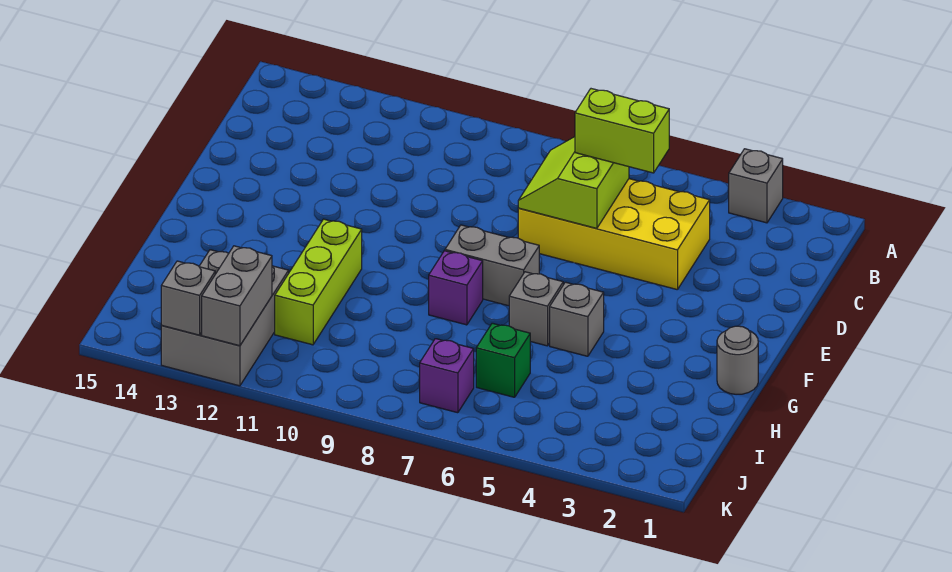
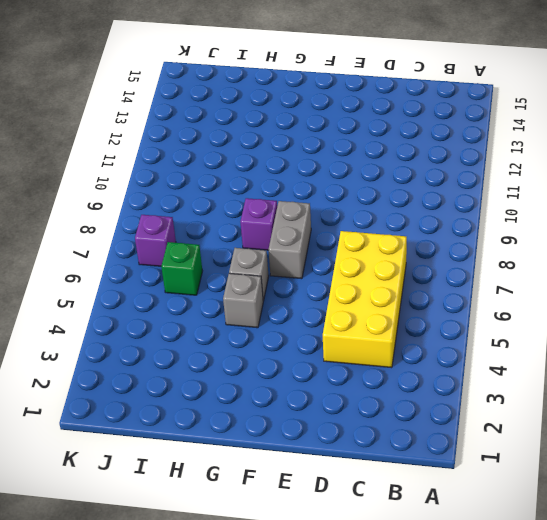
none -> grey brick A3 level 1
none -> grey round brick G1 level 1
none -> lime brick G11:I11 level 1

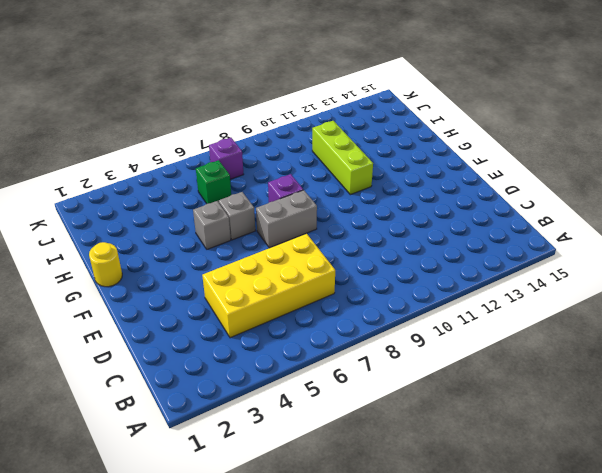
yellow round brick G1 level 1 -> grey round brick G1 level 1
none -> grey brick A3 level 1
none -> grey brick I12:K13 level 1
none -> lime slope C6:D7 level 2 top 6

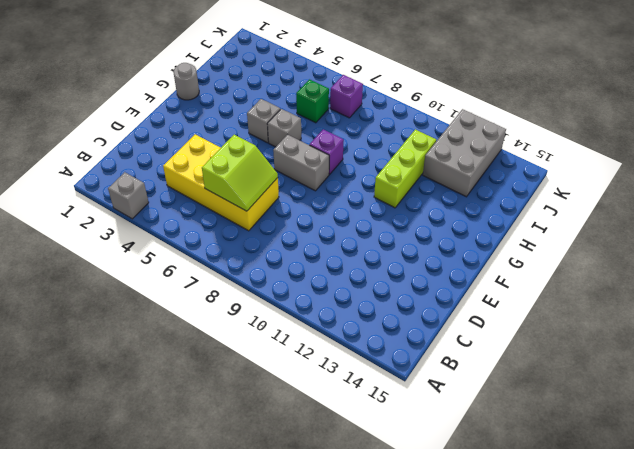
none -> grey brick J12:K12 level 2
none -> grey brick K13 level 2
none -> lime brick C5:C6 level 3

